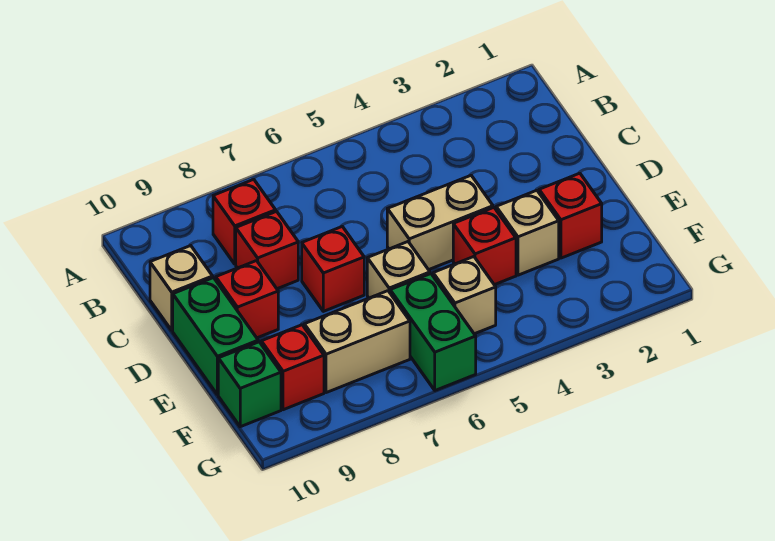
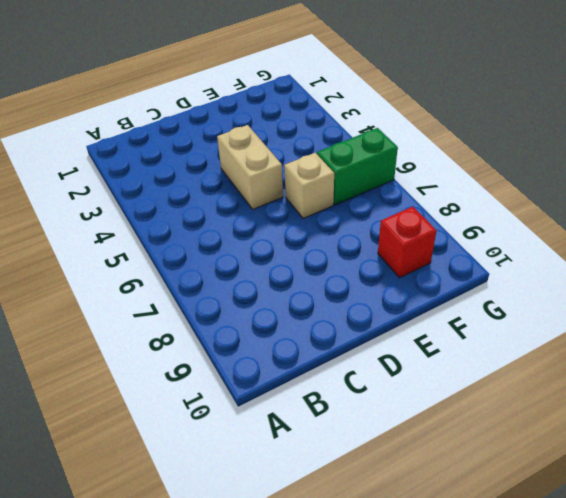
none -> red brick B8 level 1
none -> red brick C8 level 1
none -> tan brick C10 level 1

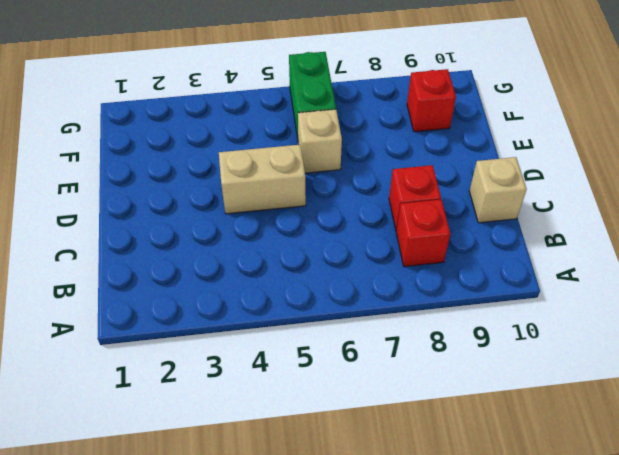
none -> red brick D7 level 1
none -> red brick D9 level 1
none -> green brick D10:E10 level 1

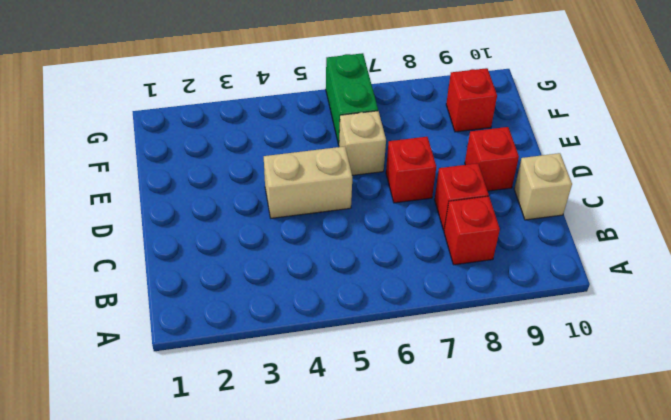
none -> green brick D10:E10 level 1
none -> red brick E2 level 1
none -> tan brick E3 level 1

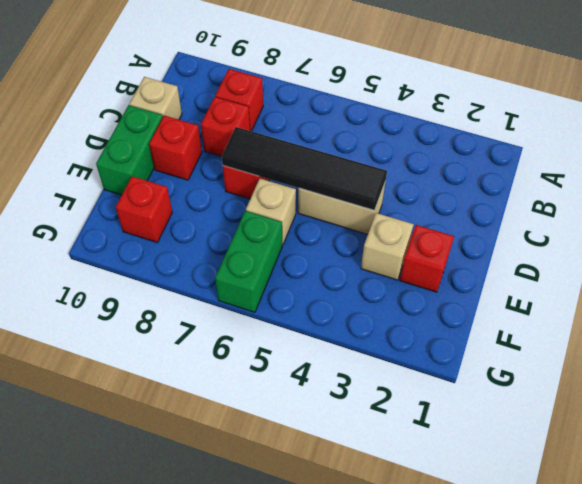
black tile D4:D7 level 2 -> none
none -> red brick E4 level 1
none -> tan brick F5 level 1
none -> tan brick F7:F8 level 1

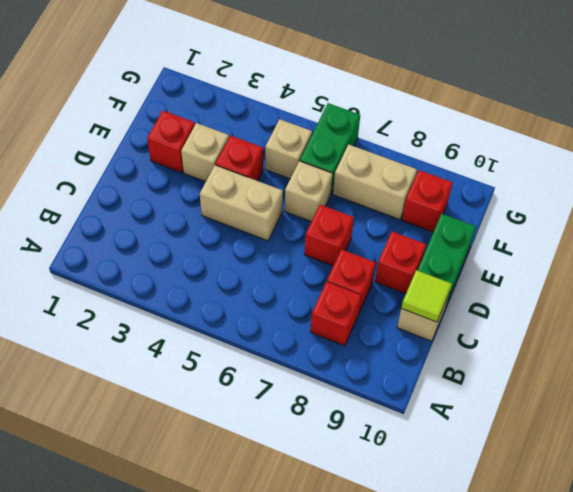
lime tile C10 level 2 -> none
none -> green brick F10 level 1

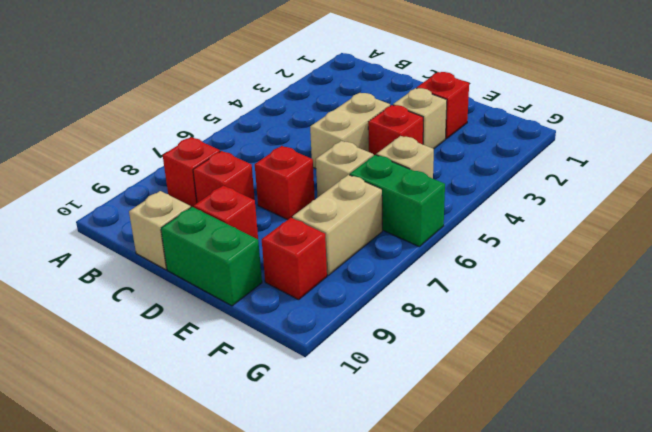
none -> green brick F10 level 1

